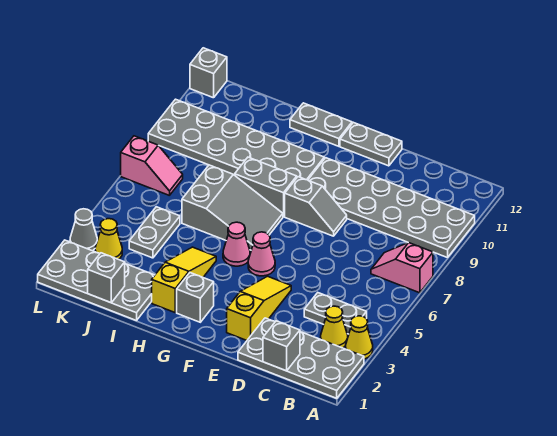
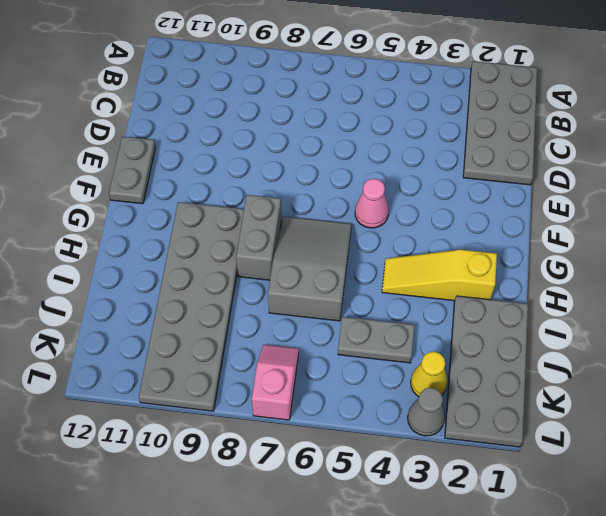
none -> yellow cone A3 level 1
none -> pink slope A7:B7 level 1 top A
none -> grey plate A9:F10 level 1

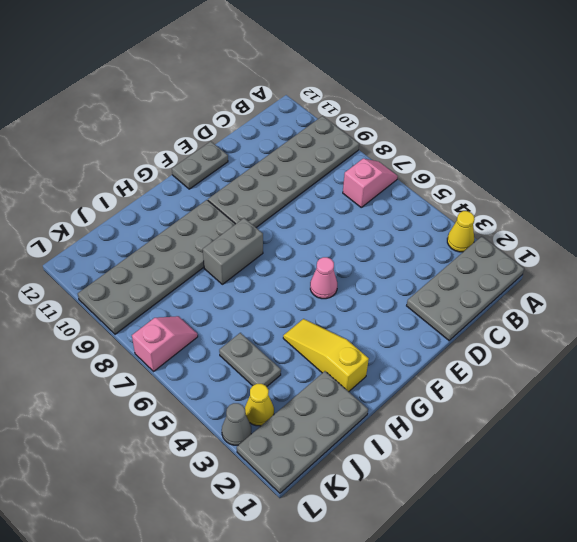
pink slope A7:B7 level 1 top B -> pink slope A7:B7 level 1 top A
none -> yellow cone B3 level 1
none -> grey plate B4:C4 level 1
none -> yellow slope E2:E4 level 1 top 2

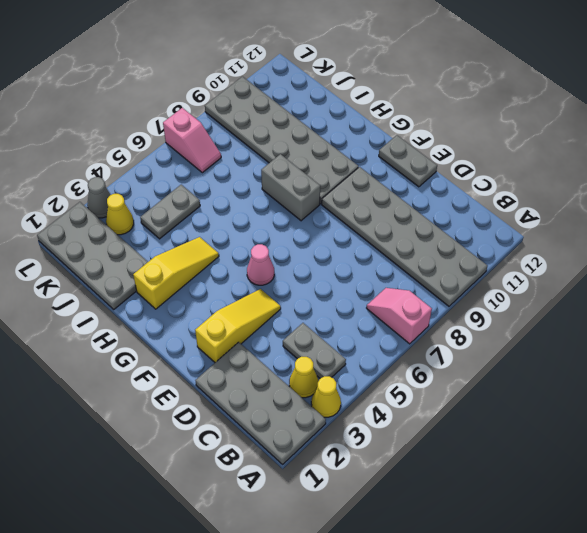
none -> grey slope E8:F8 level 1 top F
none -> grey brick G2 level 1
none -> pink cone G5 level 1

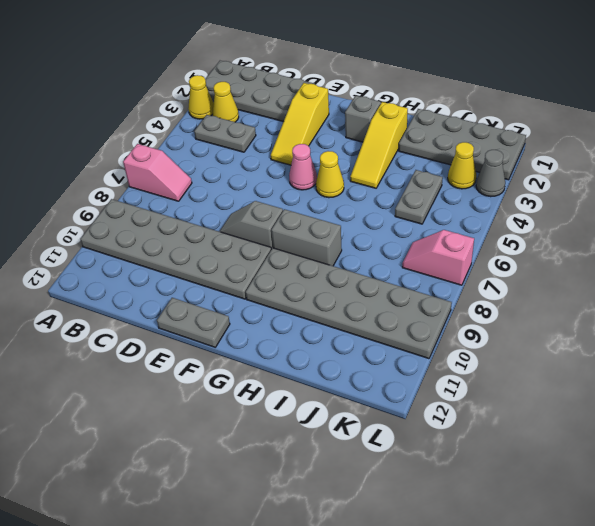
yellow cone G5 level 1 -> pink cone G5 level 1
none -> grey slope G6:I7 level 1 top I
none -> grey plate G12:H12 level 1
none -> grey brick L12 level 1

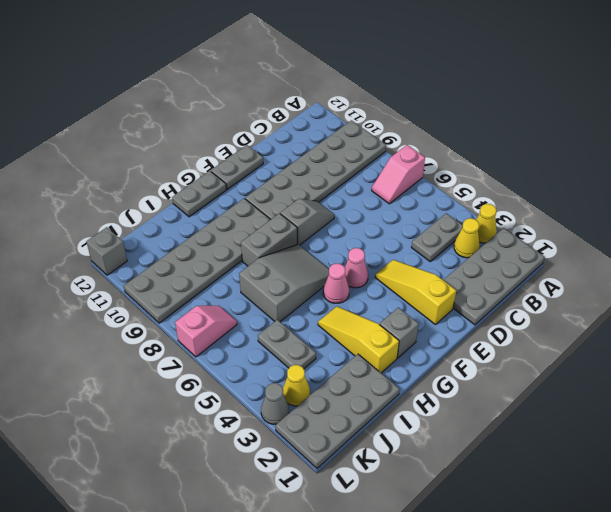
none -> grey brick C1 level 2
none -> grey brick J1 level 2

